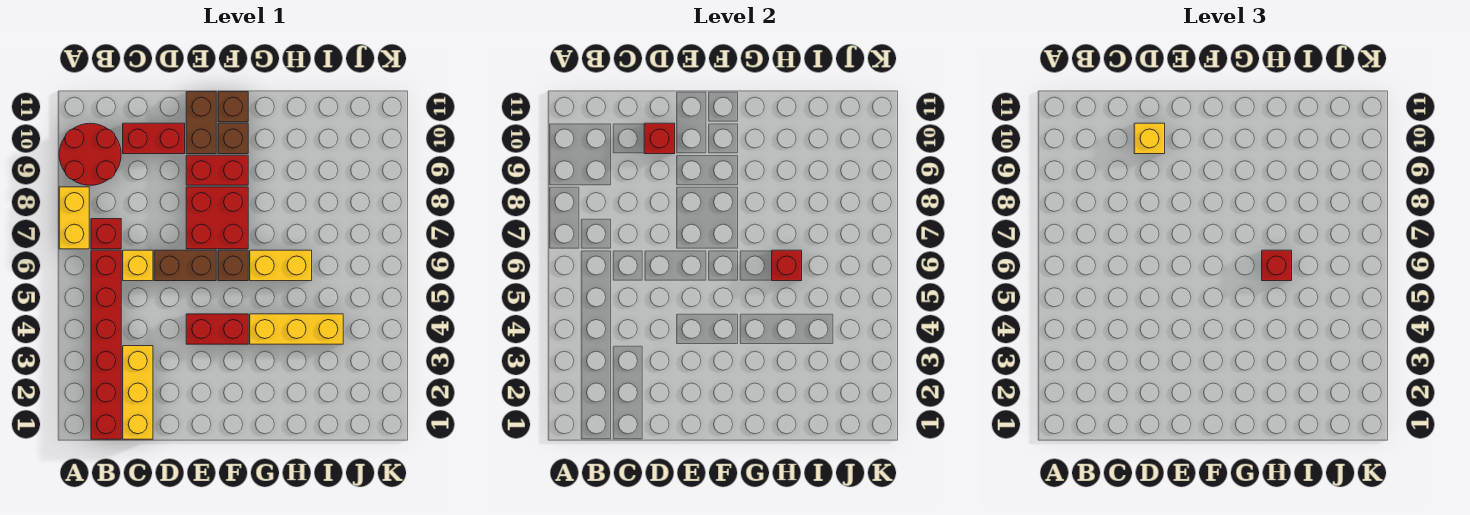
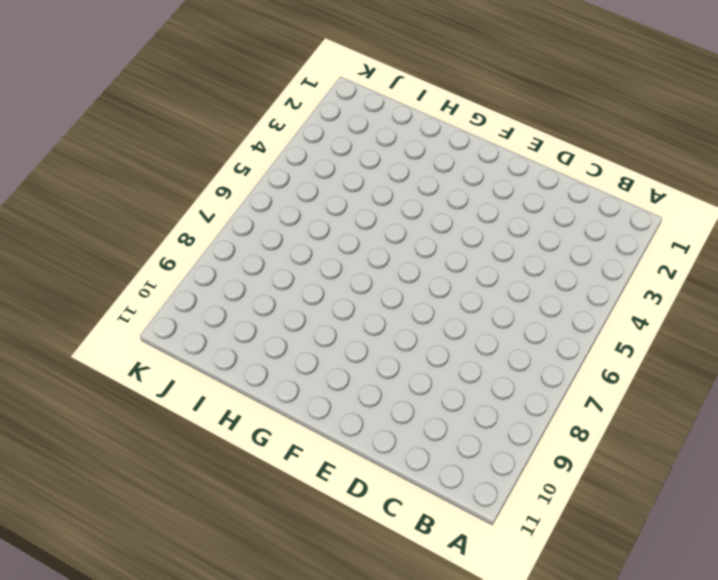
none -> yellow brick A7:A8 level 1
none -> red round brick A9:B10 level 1
none -> red brick B1:B6 level 1

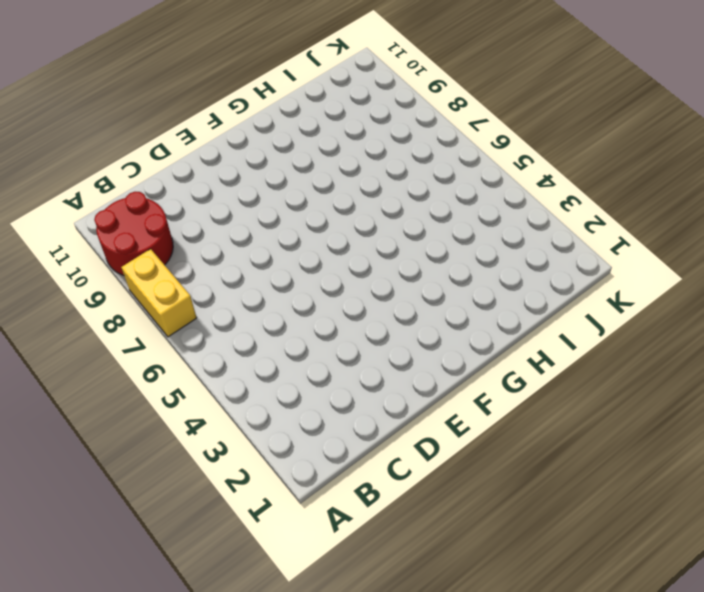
none -> red brick B1:B6 level 1
none -> red brick B7 level 1
none -> yellow brick C1:C3 level 1

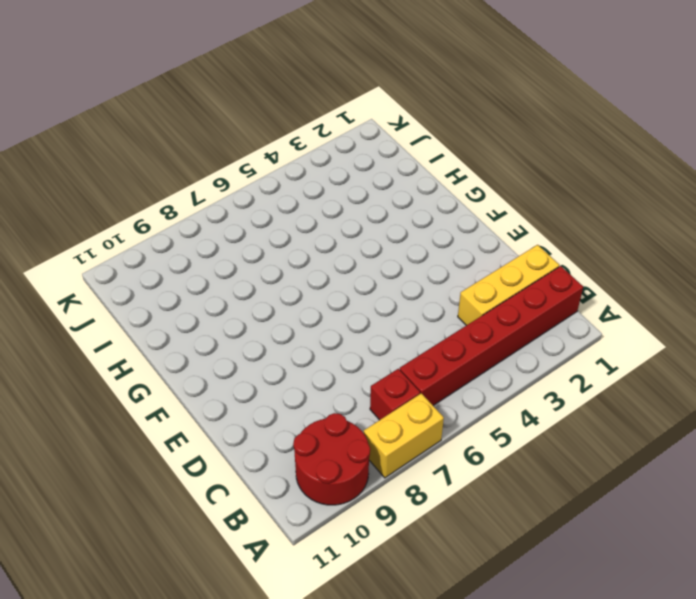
none -> yellow brick C6 level 1
none -> red brick C10:D10 level 1
none -> brown brick D6:E6 level 1

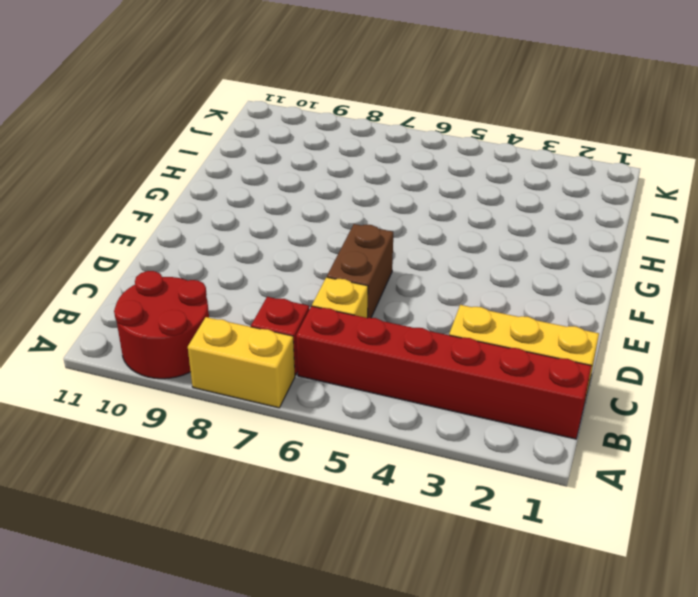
none -> red brick C10:D10 level 1
none -> red brick E4:F4 level 1
none -> red brick E7:F8 level 1

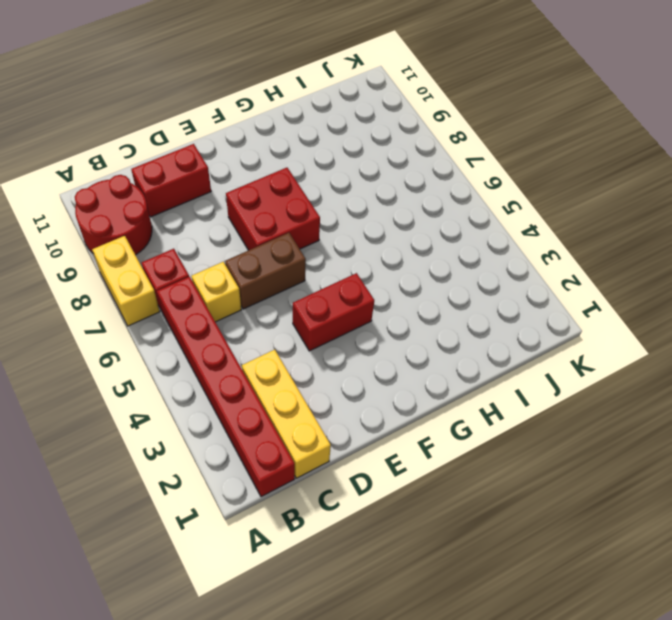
none -> red brick E9:F9 level 1
none -> brown brick E10:E11 level 1
none -> brown brick F6 level 1

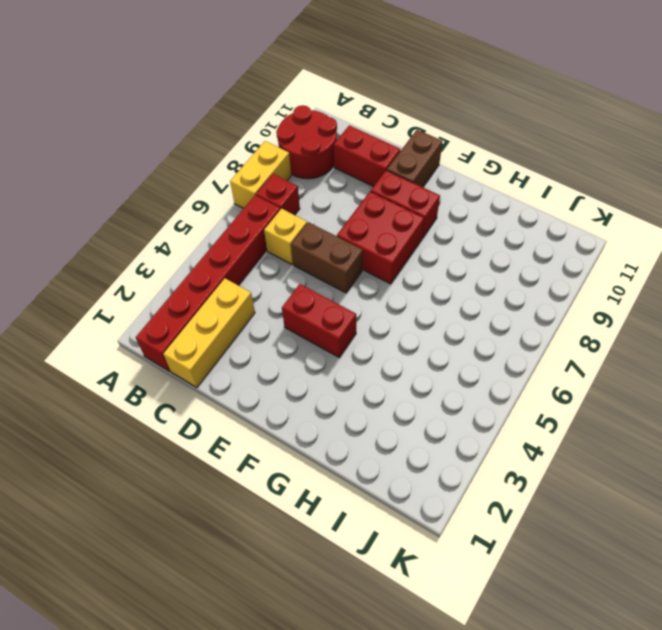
none -> brown brick F6 level 1
none -> brown brick F10 level 1
none -> brown brick F11 level 1

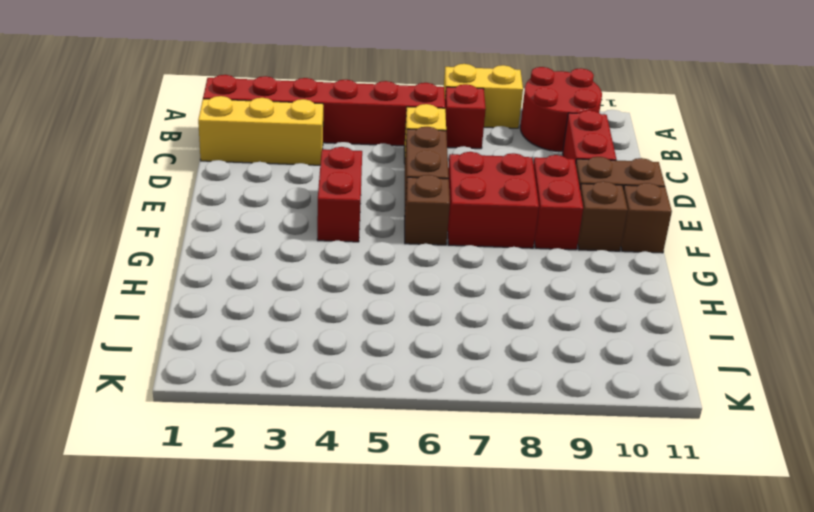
none -> yellow brick G4:I4 level 1
none -> yellow brick G6:H6 level 1
none -> red brick D10 level 2

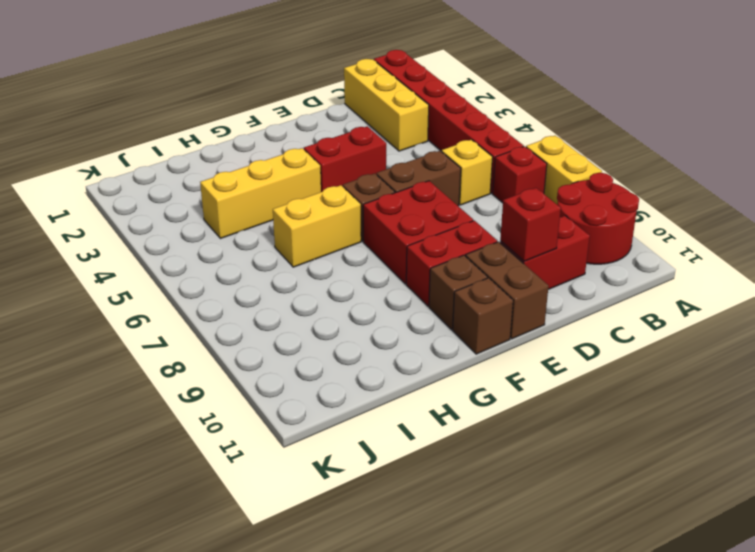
none -> red brick H6 level 2
none -> yellow brick D10 level 3
none -> red brick H6 level 3

